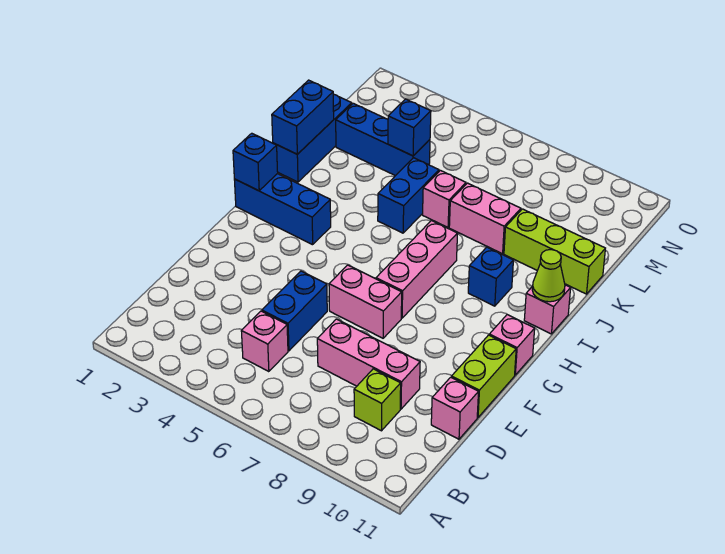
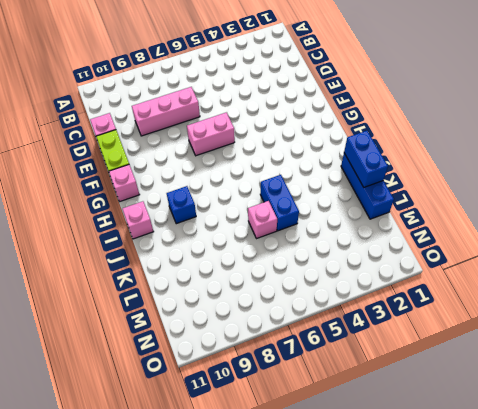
none -> pink brick C5 level 1
none -> lime brick C9 level 1
none -> blue brick D5:E5 level 1

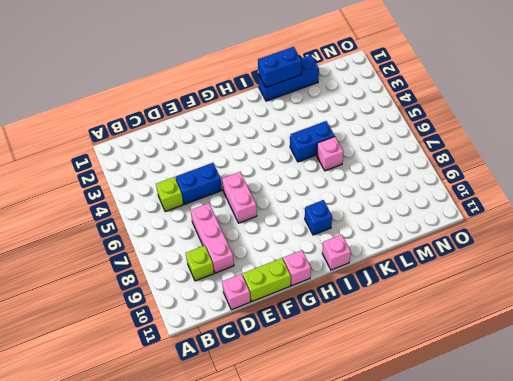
lime brick C5 level 1 -> pink brick C5 level 1
none -> pink brick G7:I7 level 1
none -> blue brick H1:H3 level 1
none -> pink brick K7:K8 level 1

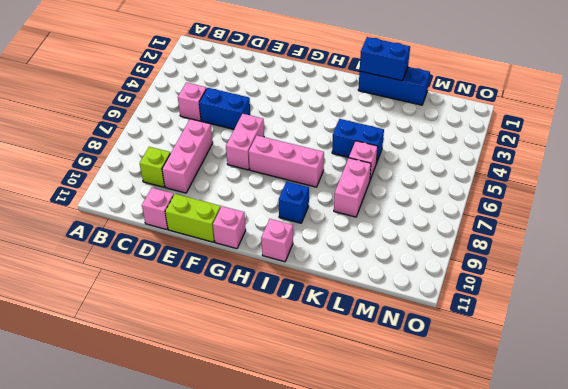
none -> blue brick H1:H3 level 1
none -> lime brick K9:K11 level 1
none -> blue brick L2:L4 level 1

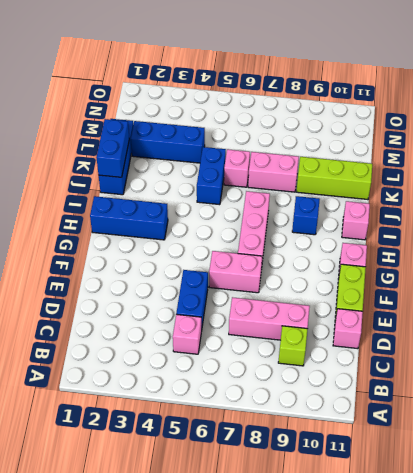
none -> blue brick H1 level 2
none -> lime cone I11 level 2
none -> blue brick L4 level 2

